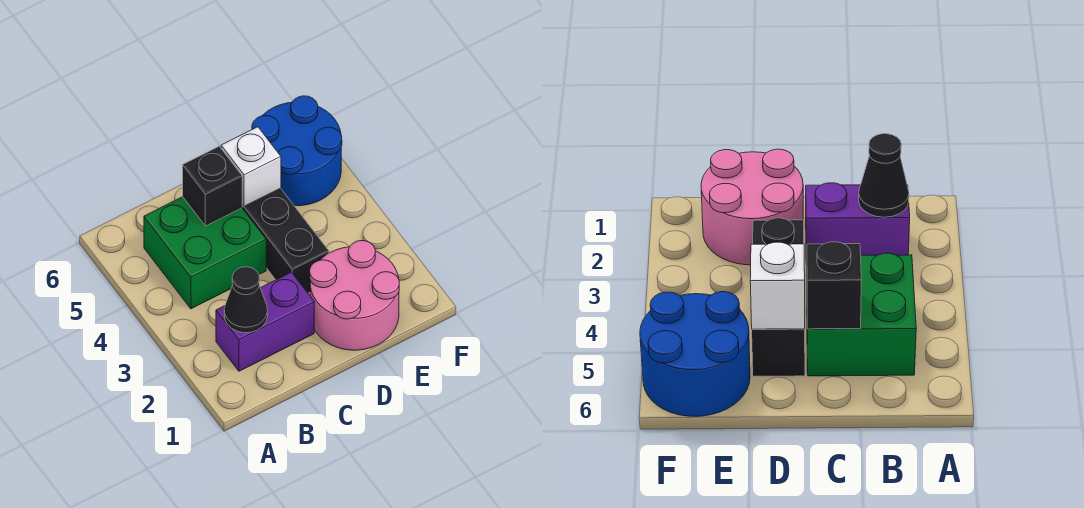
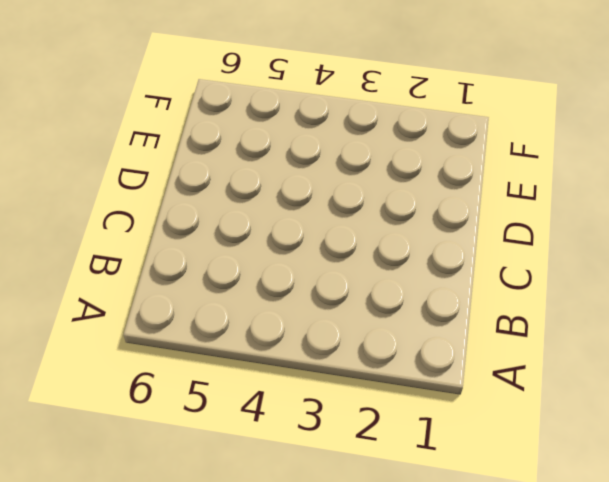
none -> purple brick B2:C2 level 1
none -> green brick B4:C5 level 1

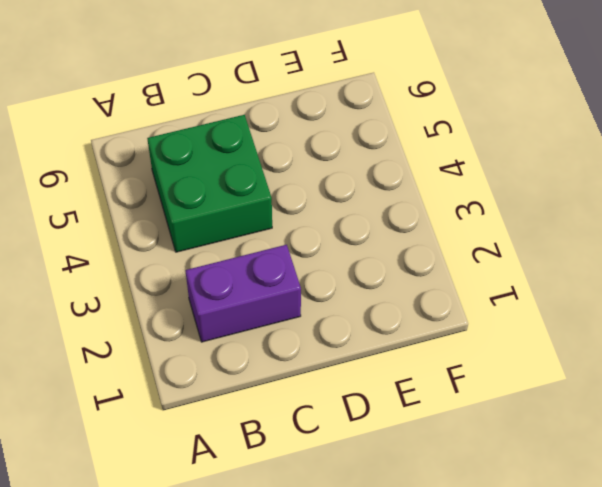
none -> pink round brick D1:E2 level 1
none -> black brick D3:D5 level 1

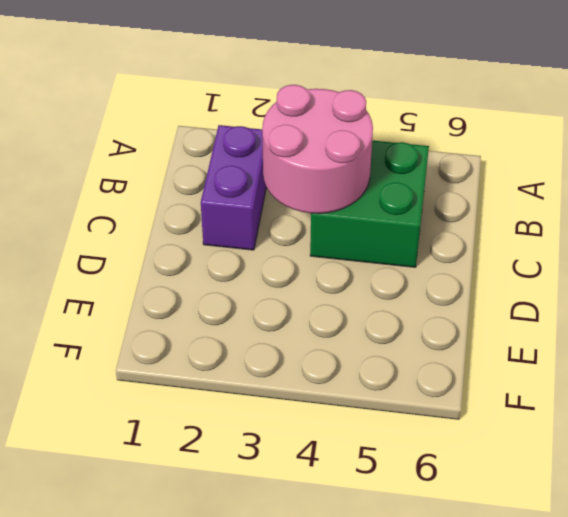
pink round brick B3:C4 level 2 -> pink round brick D1:E2 level 1
none -> black brick D3:D5 level 1
none -> blue round brick E5:F6 level 1

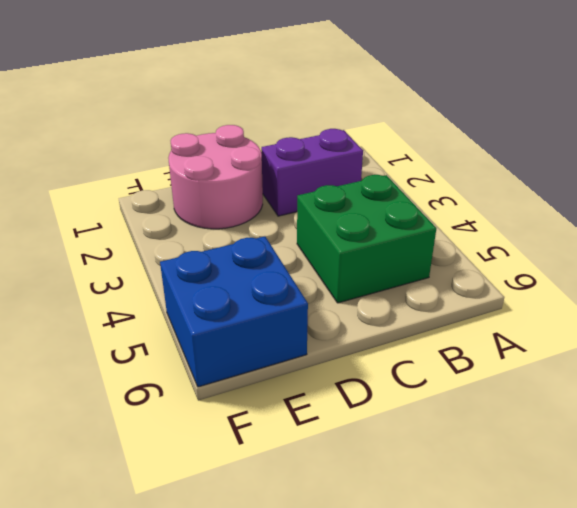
blue brick E5:F6 level 1 -> blue round brick E5:F6 level 1
none -> black brick D3:D5 level 1
none -> black cone B2 level 2

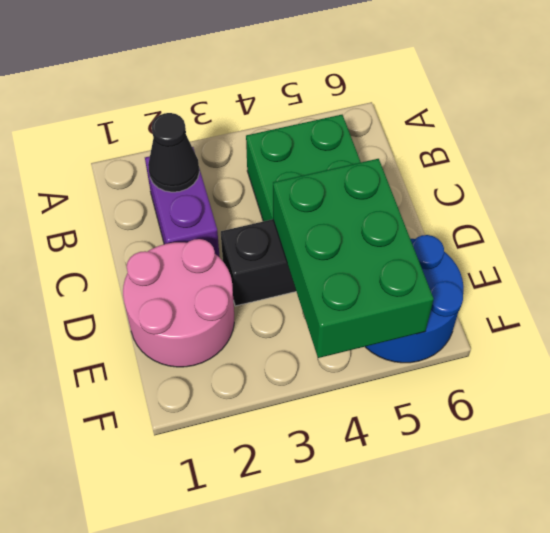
green brick D4:F5 level 2 -> white brick D5 level 2
none -> black brick C5 level 2

